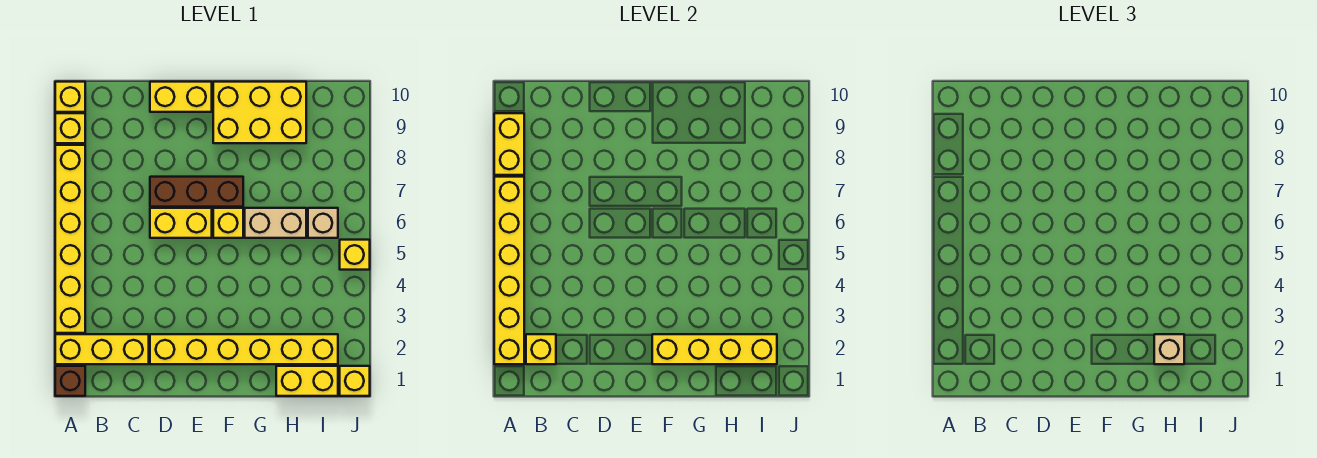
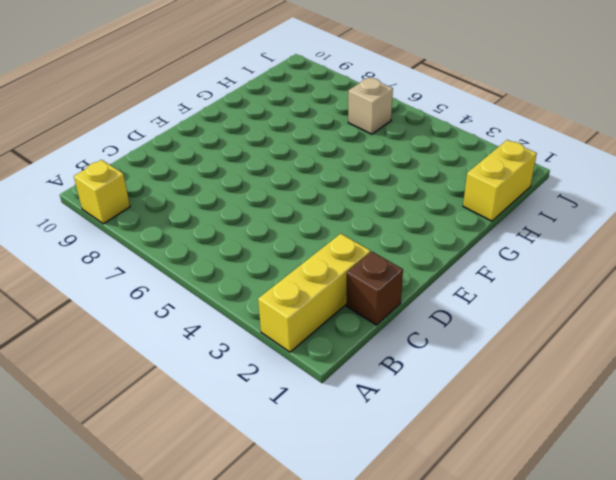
brown brick C1 level 1 -> brown brick A1 level 1
none -> yellow brick A3:A8 level 1
none -> yellow brick A10 level 1
none -> yellow brick D2:I2 level 1

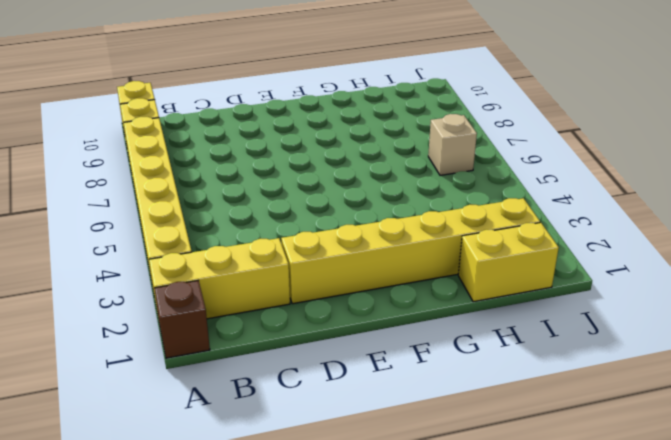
none -> yellow brick D6:E6 level 1
none -> brown brick D7:F7 level 1
none -> yellow brick D10:E10 level 1

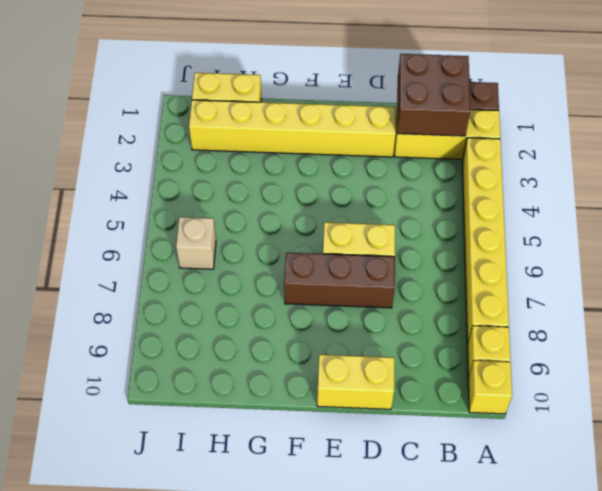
brown brick B1:C2 level 2 -> yellow brick B2 level 2
none -> yellow brick F6 level 1
none -> yellow brick F9:H10 level 1
none -> tan brick G6:H6 level 1

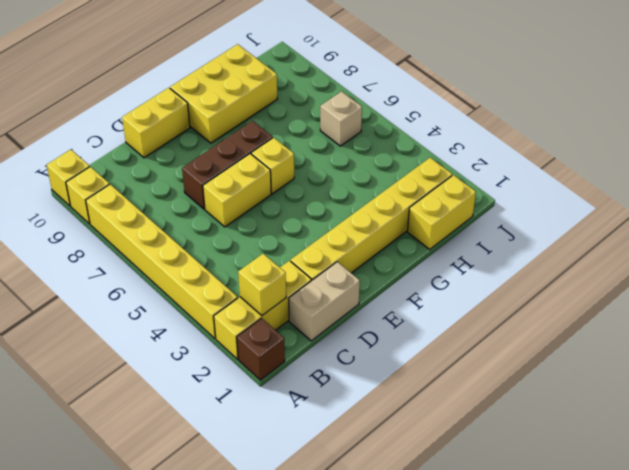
tan brick C1:D1 level 1 -> tan brick G6:H6 level 1
none -> yellow brick J1 level 1
none -> yellow brick J5 level 1
none -> yellow brick A2:A7 level 2

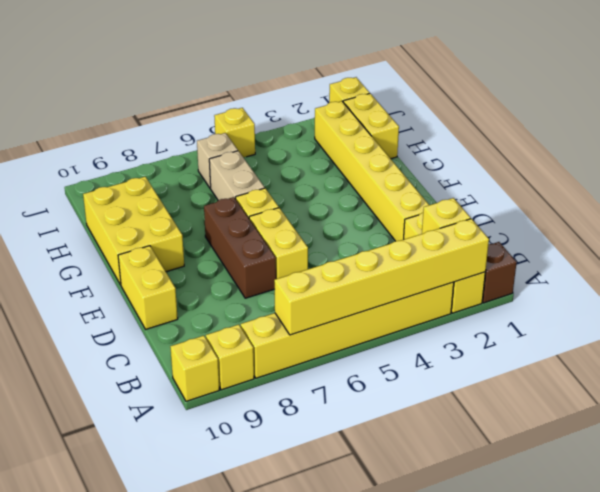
none -> yellow brick A8:A9 level 2
none -> yellow brick F2:I2 level 2
none -> tan brick H2 level 3

